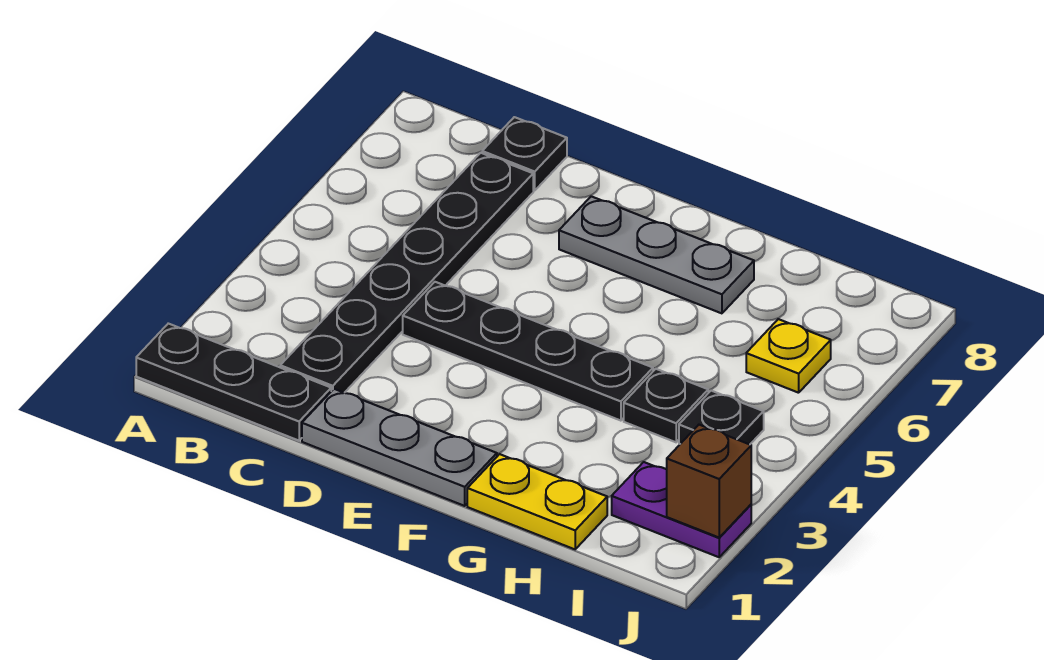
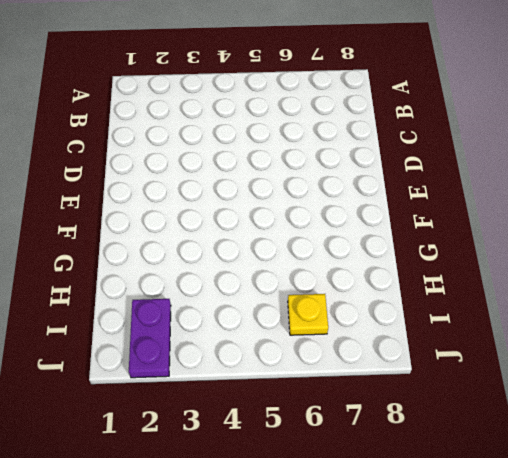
none -> black plate A1:C1 level 1
none -> black plate C2:C7 level 1
none -> black plate C8 level 1

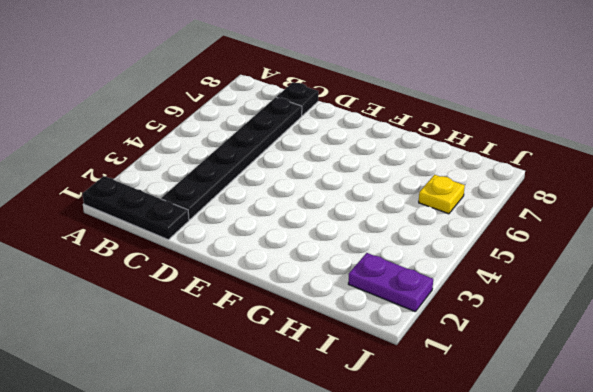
none -> grey plate D1:F1 level 1
none -> black plate D4:G4 level 1
none -> grey plate E7:G7 level 1

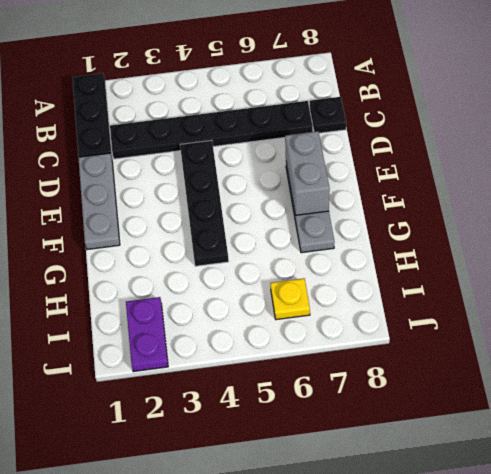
grey brick E7:F7 level 2 -> none
none -> yellow plate G1:H1 level 1
none -> black plate H4 level 1
none -> black plate I4 level 1

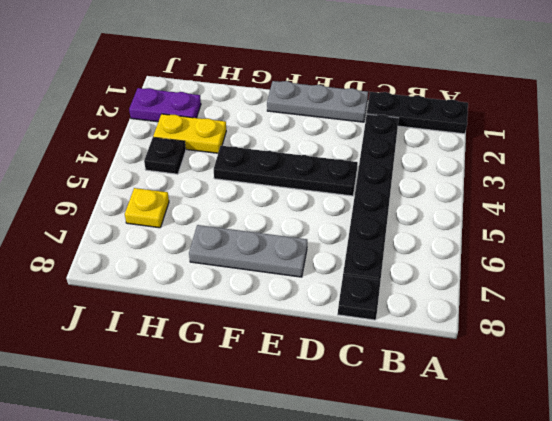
yellow plate H3:I3 level 1 -> yellow plate G1:H1 level 1
none -> black plate H4 level 1
none -> brown brick J2 level 2

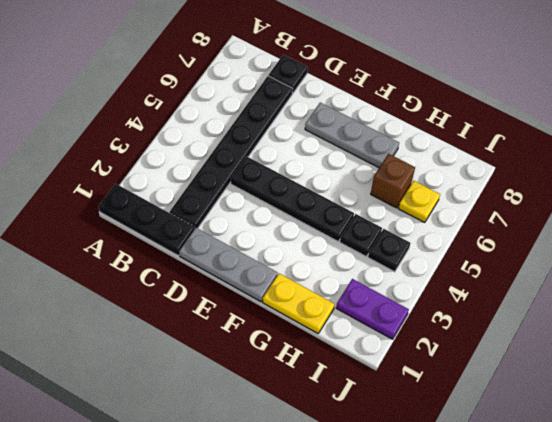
brown brick H6 level 1 -> brown brick J2 level 2

